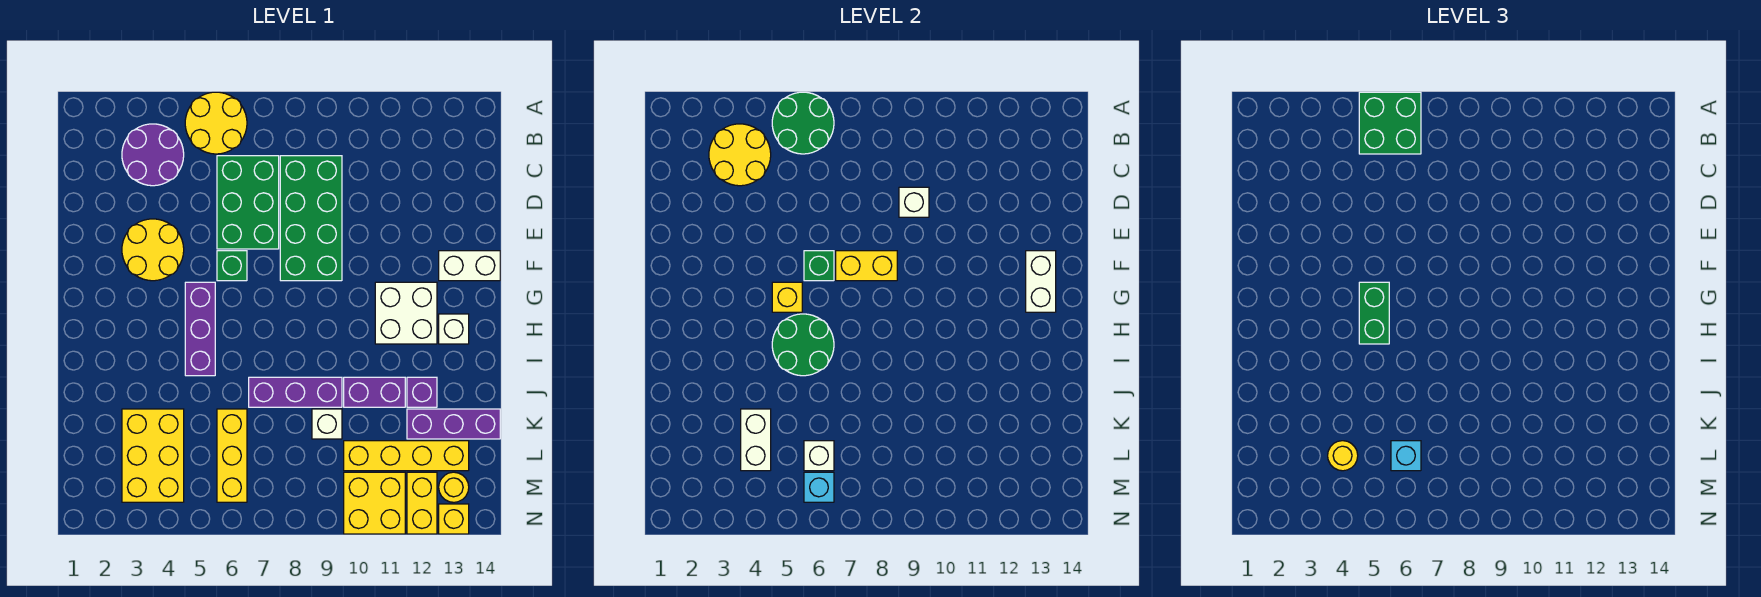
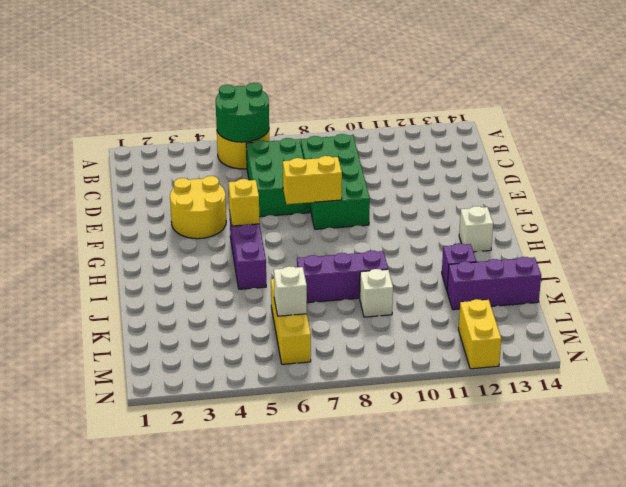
none -> purple round brick B3:C4 level 1
none -> green brick F6 level 1
none -> white brick F13:F14 level 1
none -> white brick G11:H12 level 1

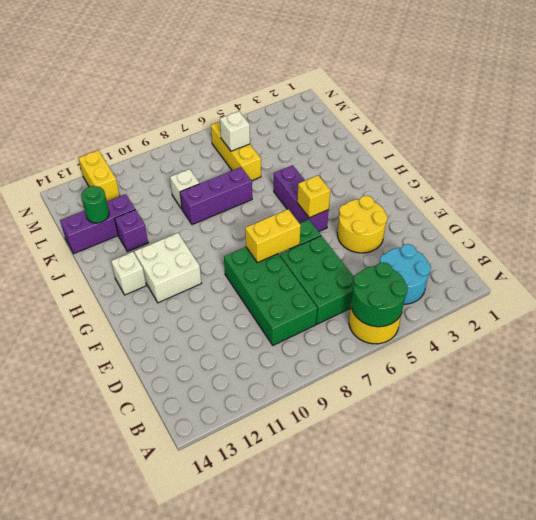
cyan round brick B3:C4 level 1 -> purple round brick B3:C4 level 1
green round brick K13 level 2 -> none
none -> white brick F13:F14 level 1
none -> purple brick J10:J11 level 1
none -> yellow brick K3:M4 level 1
none -> yellow brick L10:L13 level 1

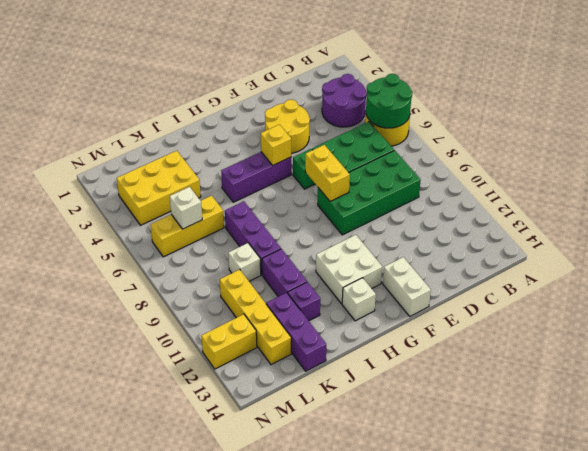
none -> yellow brick M10:N11 level 1
none -> yellow round brick M13 level 1
none -> yellow brick N13 level 1
none -> yellow round brick B3:C4 level 2

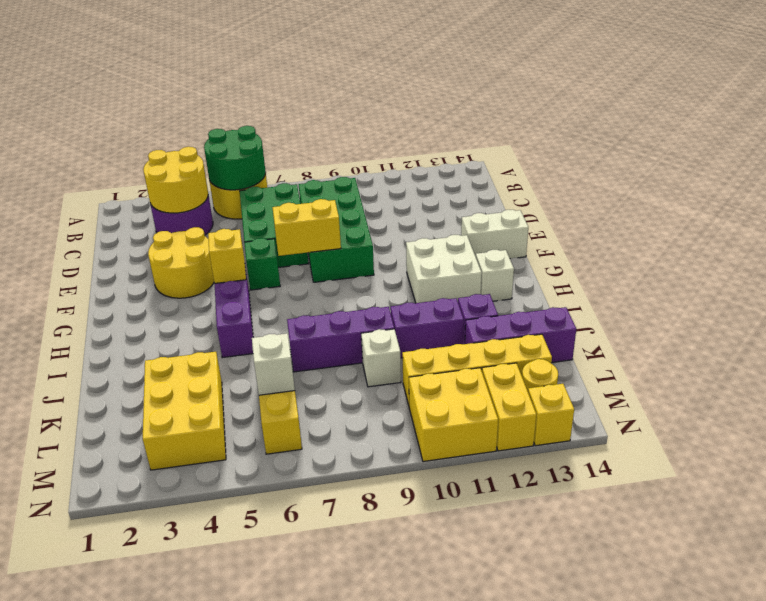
none -> white brick D9 level 2
none -> green brick F6 level 2
none -> white brick F13:G13 level 2
none -> green round brick H5:I6 level 2

